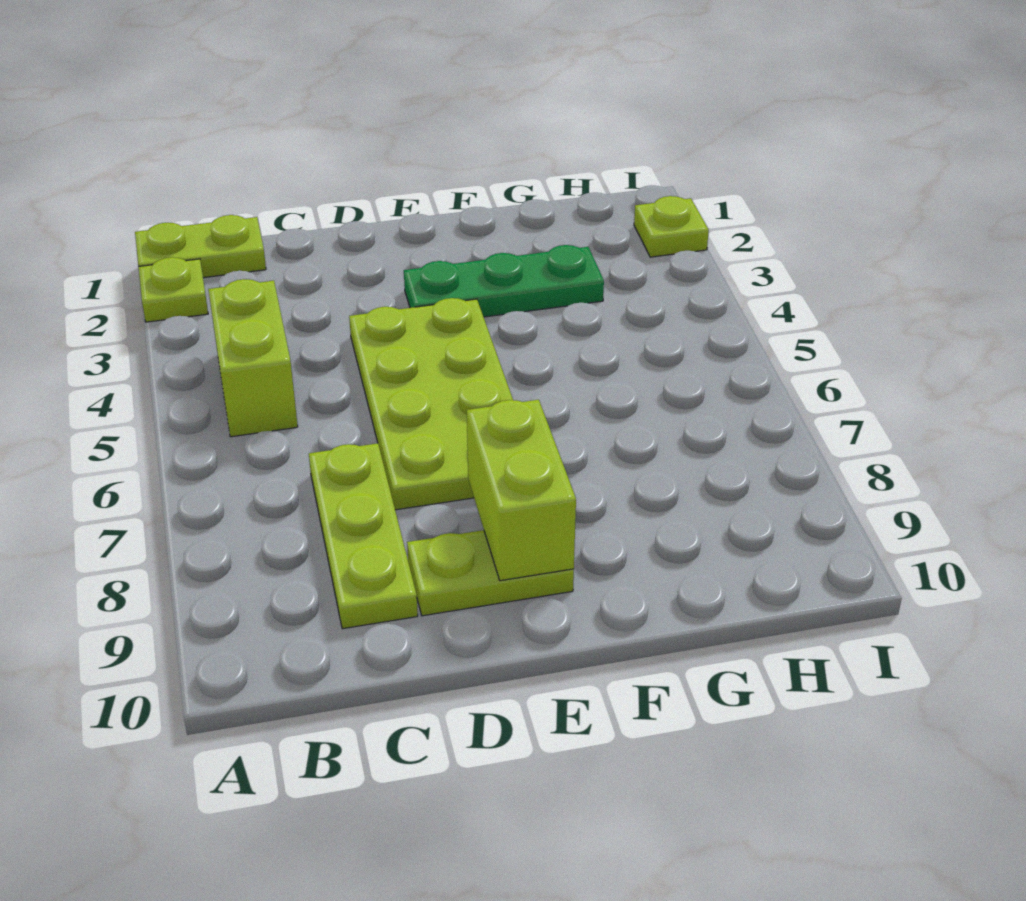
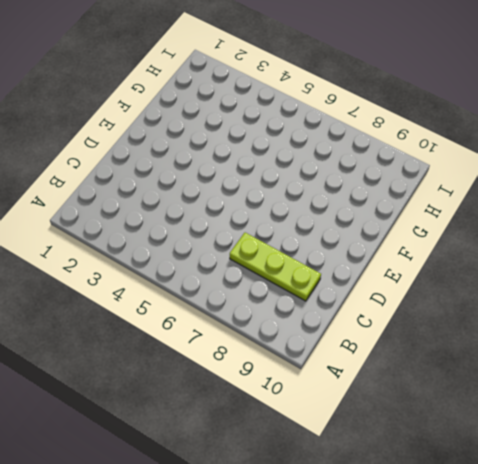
none -> lime plate A1:B1 level 1
none -> lime plate A2 level 1

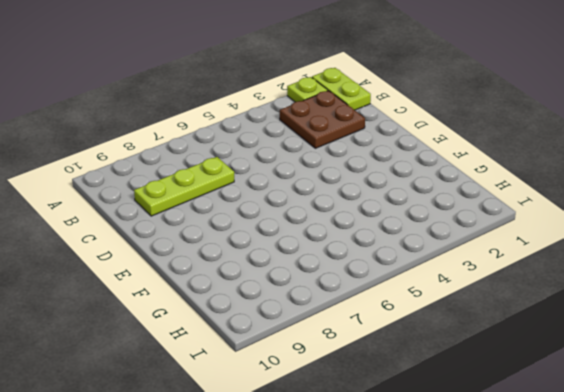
brown plate B2:C3 level 1 -> none
none -> lime brick B4:B5 level 1
none -> lime plate D4:E7 level 1

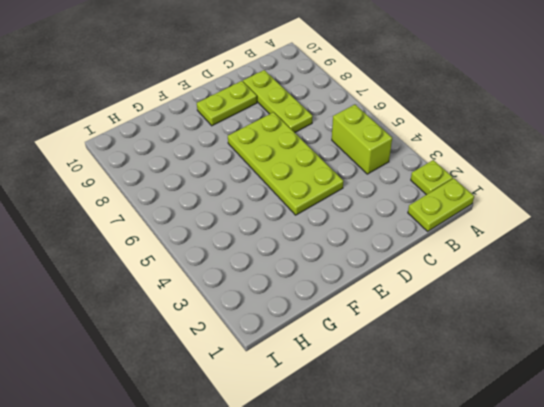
none -> green plate E3:G3 level 1
none -> lime plate I2 level 1

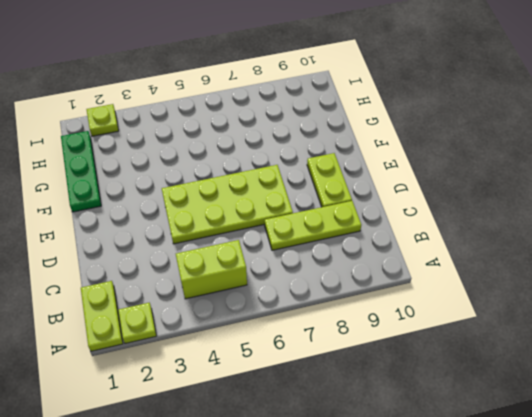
green plate F1:H1 level 1 -> green plate E3:G3 level 1
none -> lime brick E8:E9 level 2

